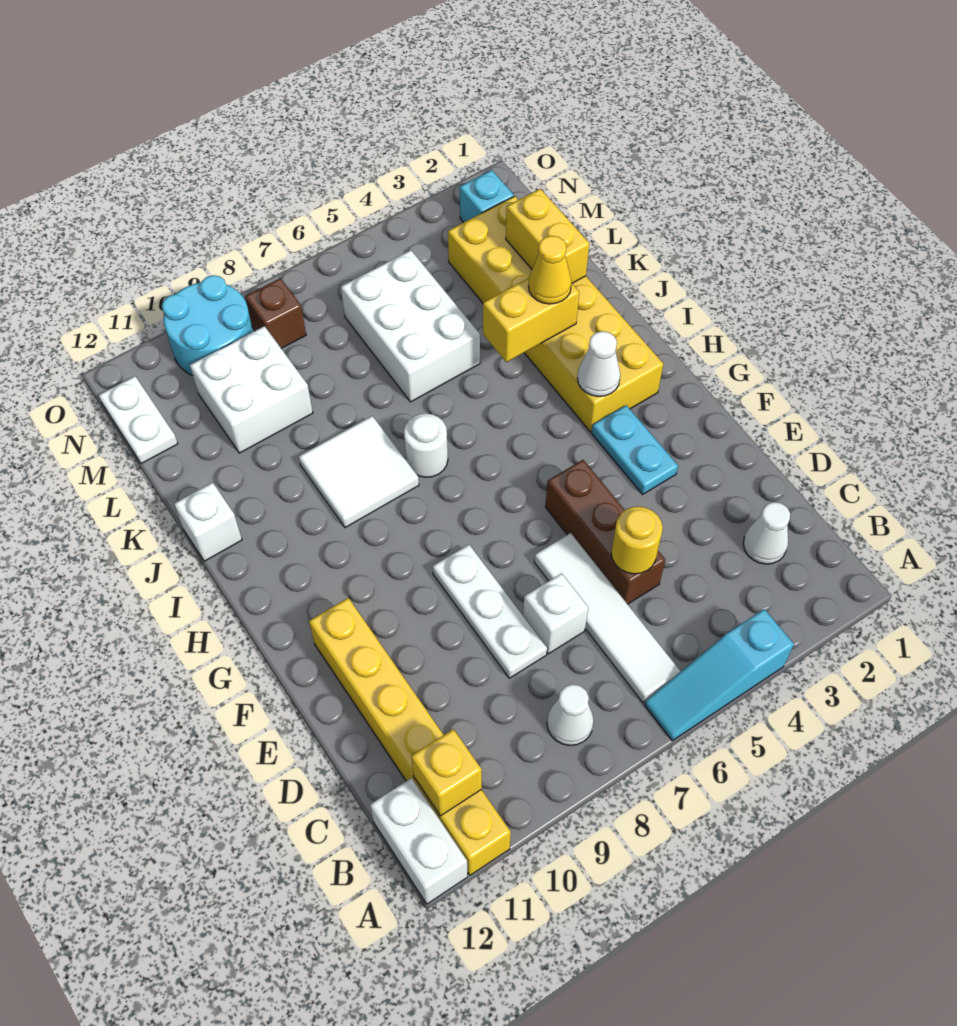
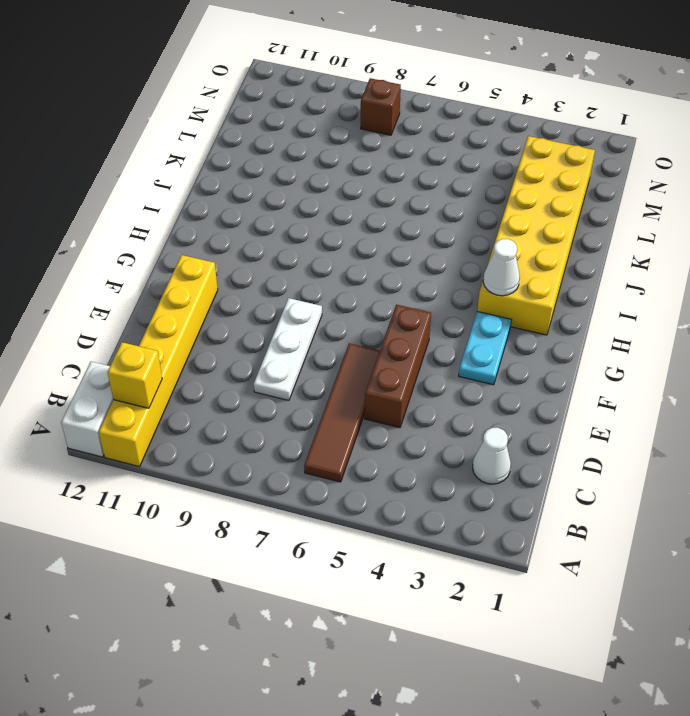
brown tile B6:E6 level 1 -> white tile B6:E6 level 1
none -> cyan slope A4:A6 level 1 top 4
none -> white cone B8 level 1
none -> white brick D7 level 1

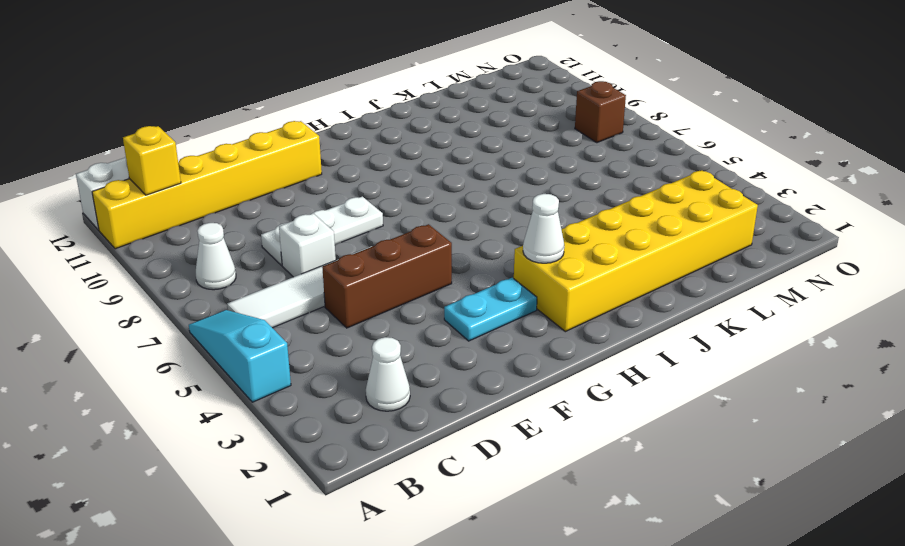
none -> white round brick I7 level 1
none -> white tile I8:J9 level 1
none -> white brick J12 level 1

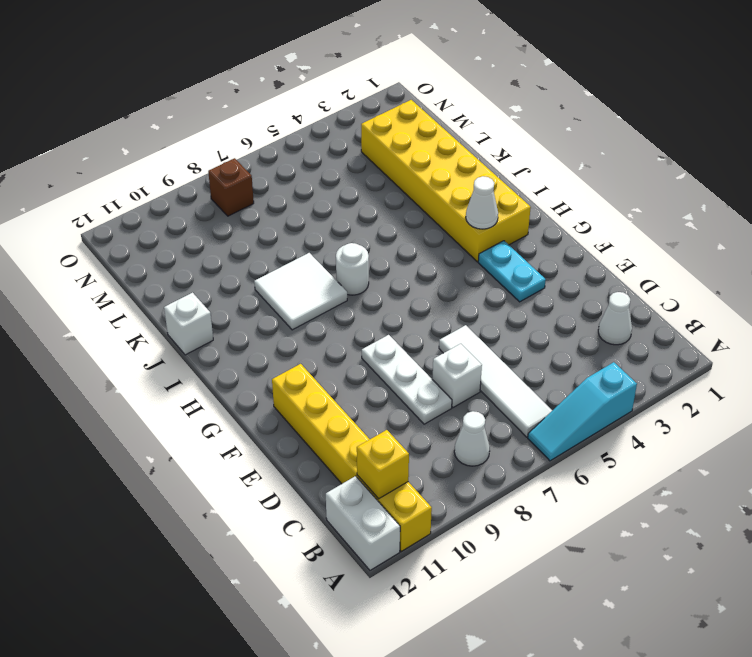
none -> brown brick D5:F5 level 1
none -> white brick K5:M6 level 1
none -> white brick L9:M10 level 1

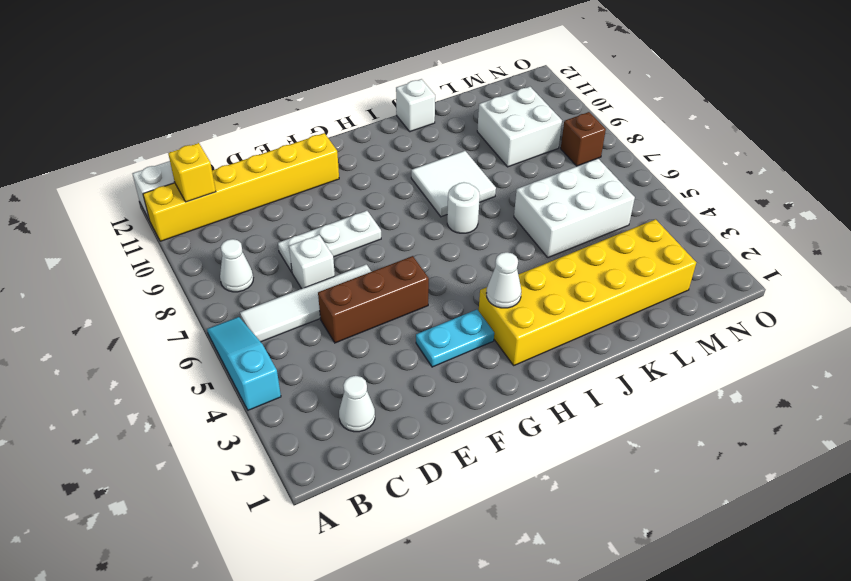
none -> white plate M12:N12 level 1
none -> cyan brick N2 level 1
none -> cyan round brick N9:O10 level 1

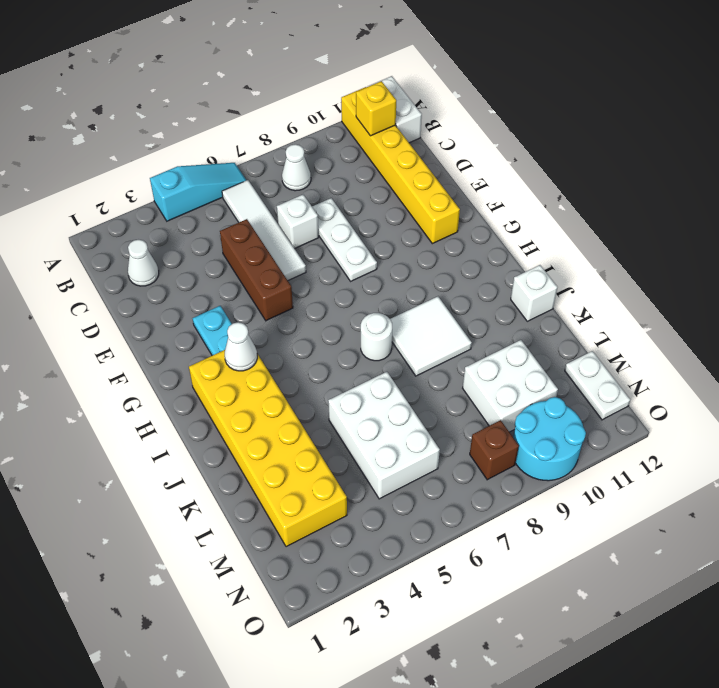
none -> cyan brick N2 level 1
none -> yellow round brick D5 level 2
none -> yellow brick J3:J4 level 2

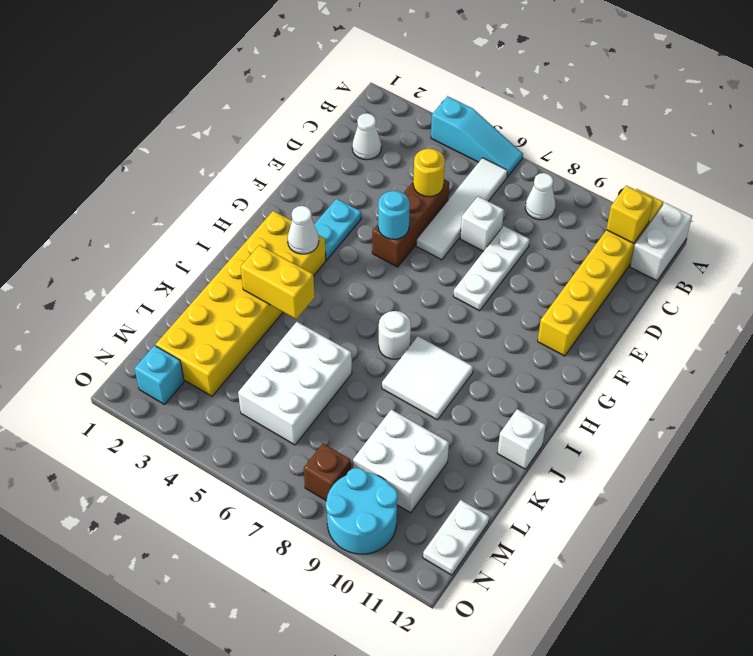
cyan round brick F5 level 2 -> none
none -> yellow brick K2:L2 level 2
none -> yellow cone J3 level 3

